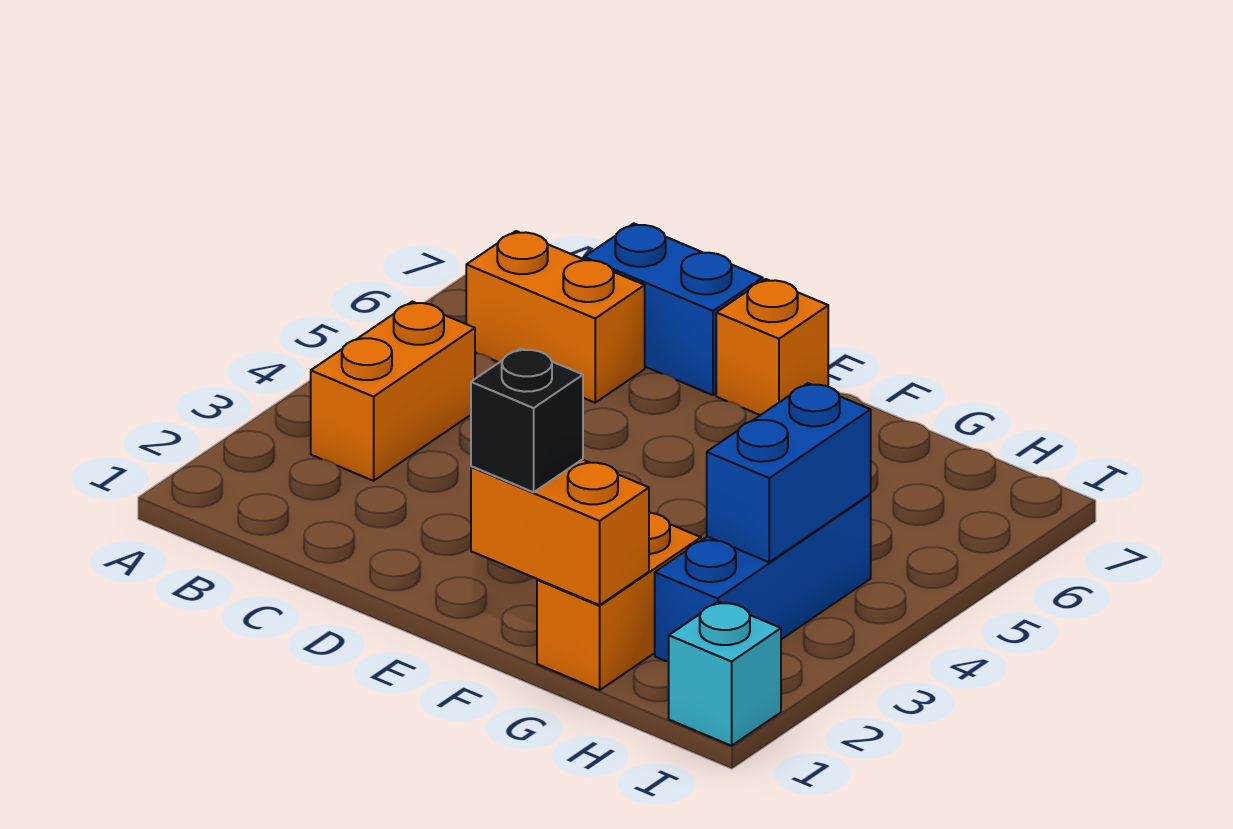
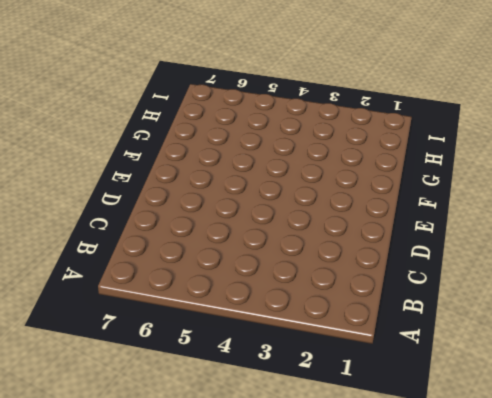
none -> orange brick B3:B4 level 1
none -> orange brick B6:C6 level 1

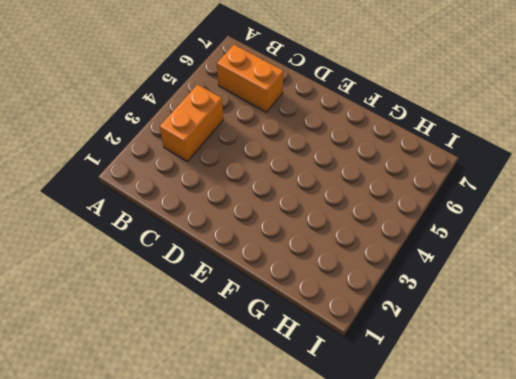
none -> blue brick C7:D7 level 1
none -> orange brick E7 level 1

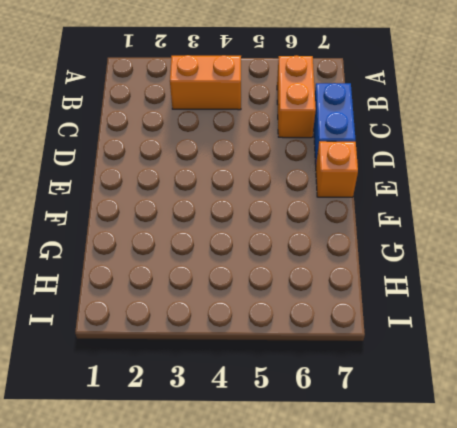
none -> orange brick G1:G2 level 1
none -> blue brick H2:H4 level 1

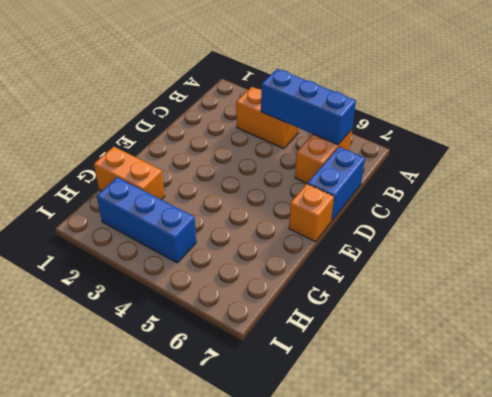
blue brick B4:B6 level 2 -> none
none -> cyan brick I1 level 1
none -> orange brick F1:G1 level 2

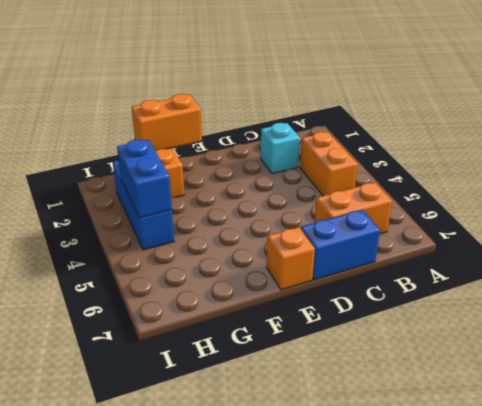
cyan brick C2 level 1 -> cyan brick I1 level 1
none -> black brick F1 level 3

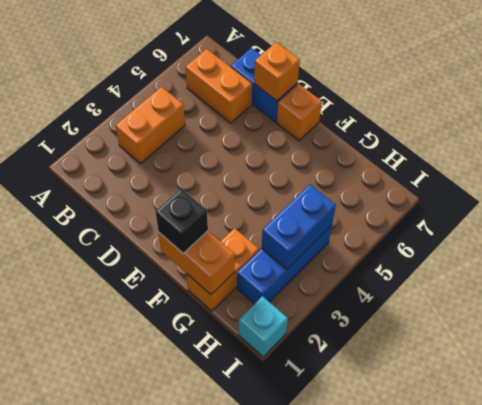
orange brick D7 level 2 -> none

